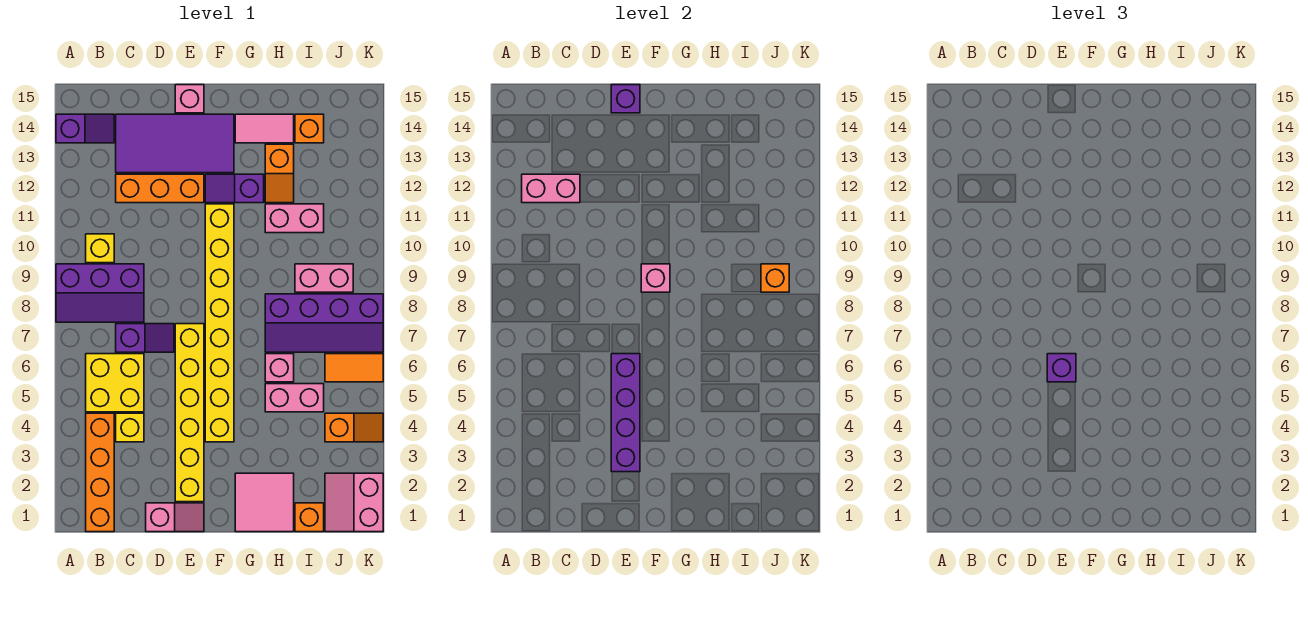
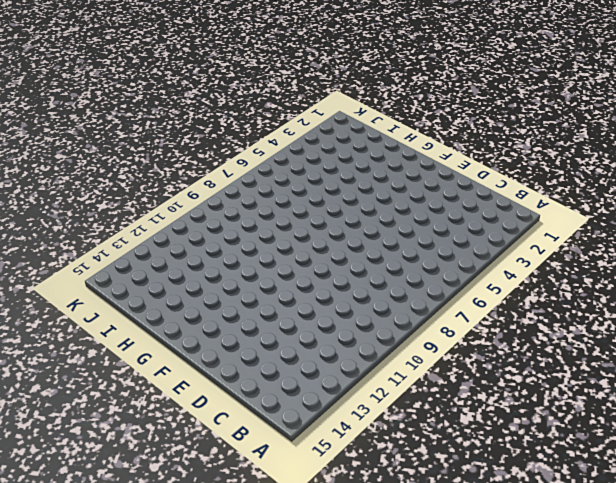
none -> purple slope A8:C9 level 1 top 9
none -> purple slope A14:B14 level 1 top A
none -> orange brick B1:B4 level 1
none -> yellow brick B5:C6 level 1

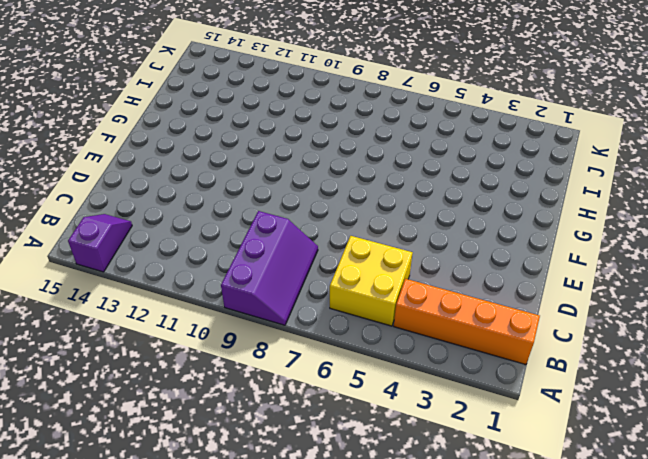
none -> yellow brick B10 level 1
none -> yellow brick C4 level 1
none -> purple slope C7:D7 level 1 top C
none -> orange brick C12:E12 level 1

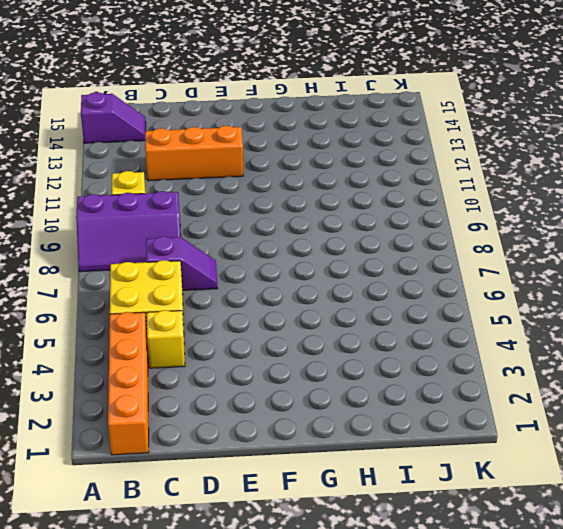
none -> purple tile C13:F14 level 1
none -> pink slope D1:E1 level 1 top D
none -> yellow brick E2:E7 level 1
none -> pink brick E15 level 1

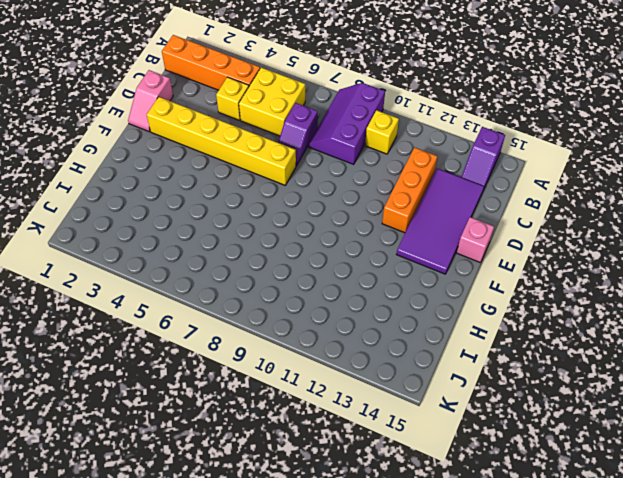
none -> yellow brick F4:F11 level 1
none -> purple slope F12:G12 level 1 top G
none -> pink tile G1:H2 level 1
none -> pink tile G14:H14 level 1

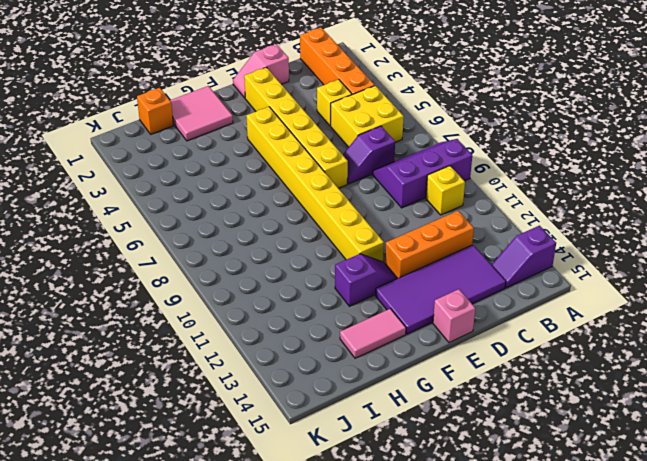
none -> pink brick H5:I5 level 1
none -> pink brick H6 level 1
none -> purple slope H7:K8 level 1 top 8
none -> pink brick H11:I11 level 1

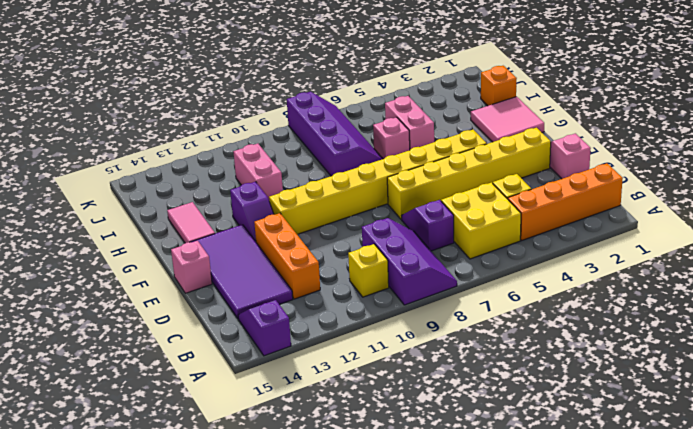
none -> orange slope H12:H13 level 1 top 13
none -> pink brick I9:J9 level 1
none -> orange brick I14 level 1
none -> pink slope J1:K2 level 1 top K

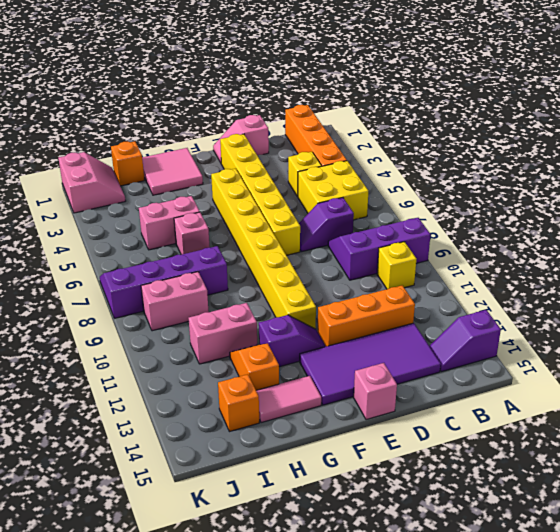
none -> orange slope J4:K4 level 1 top J
none -> orange tile J6:K6 level 1
none -> pink brick B12:C12 level 2
none -> purple brick E3:E6 level 2

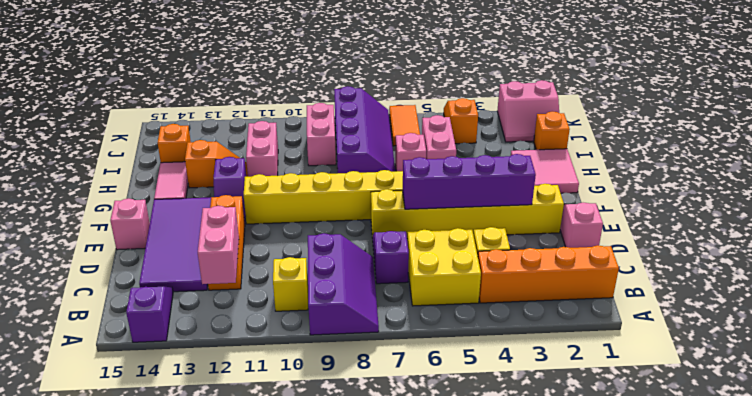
none -> purple brick E15 level 2
none -> pink brick F9 level 2
none -> orange brick J9 level 2
none -> purple brick E6 level 3

